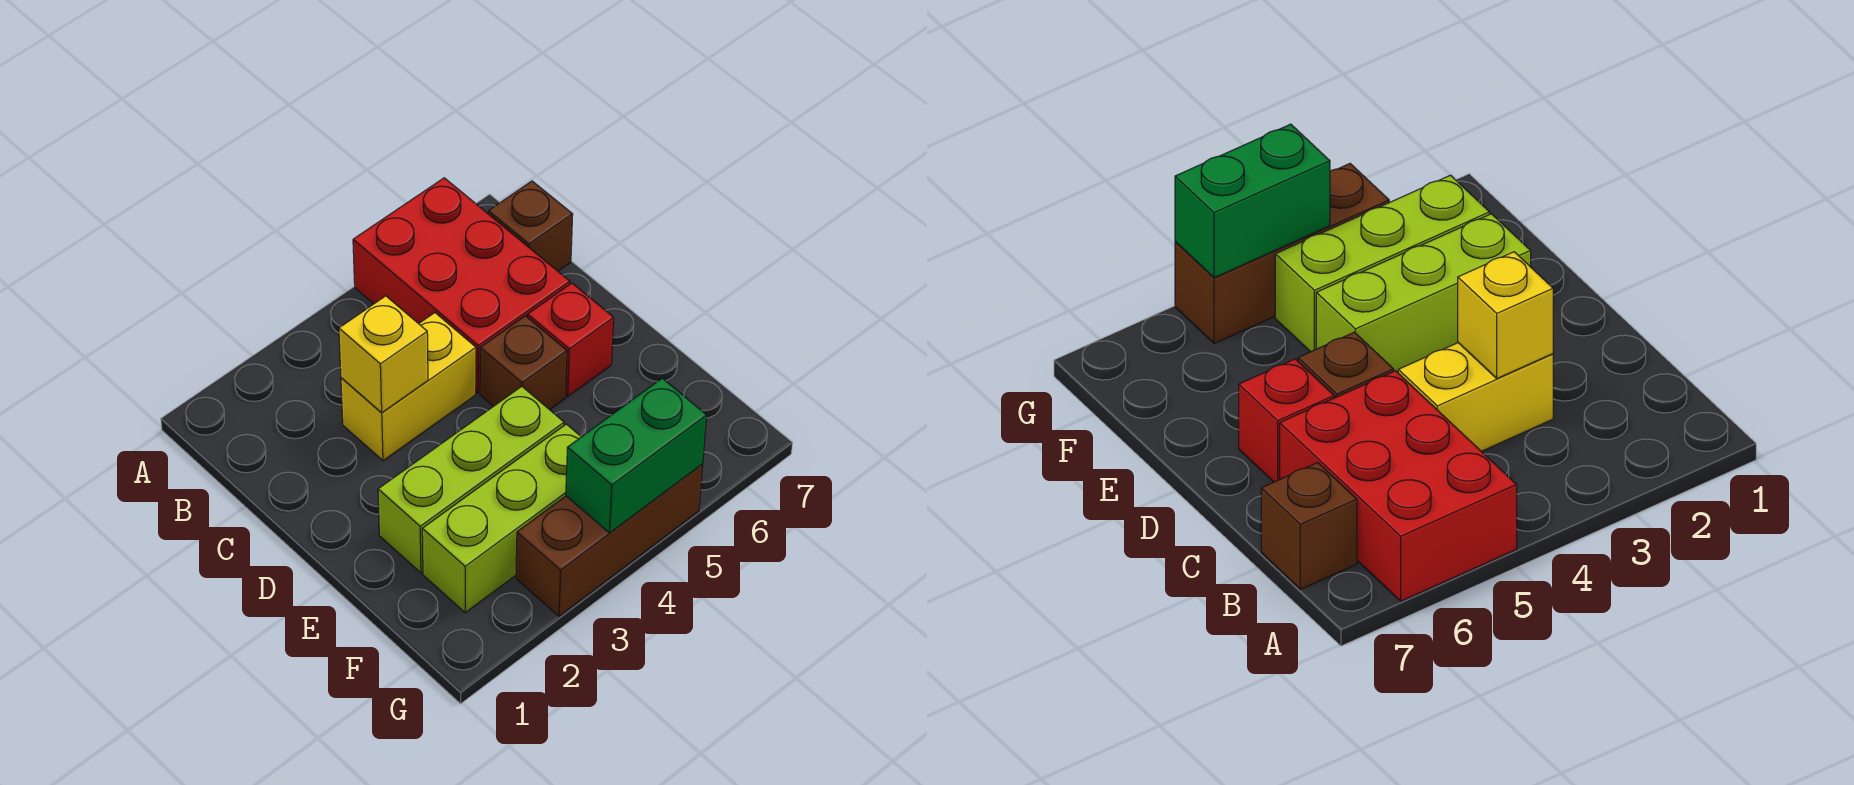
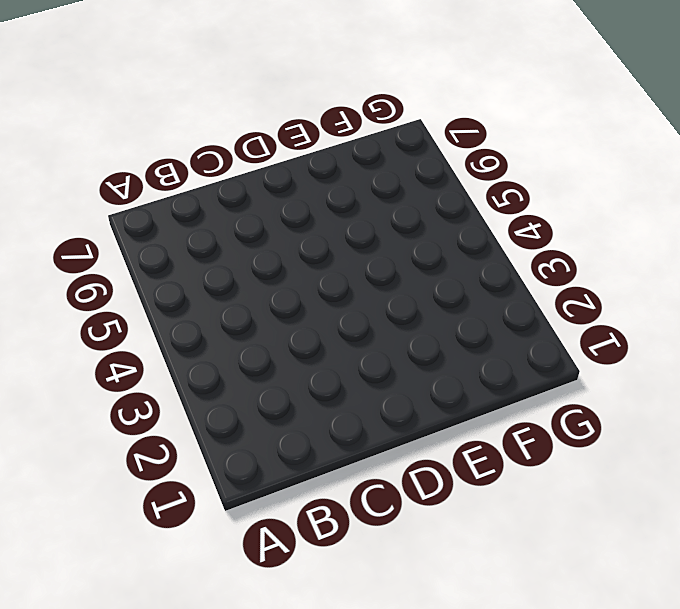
none -> red brick A5:C6 level 1
none -> brown brick B7 level 1

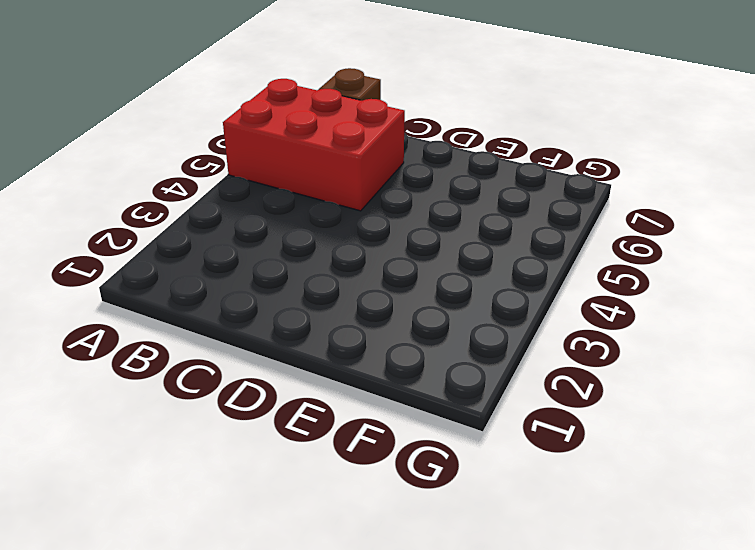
none -> yellow brick C3:C4 level 1
none -> brown brick D5 level 1

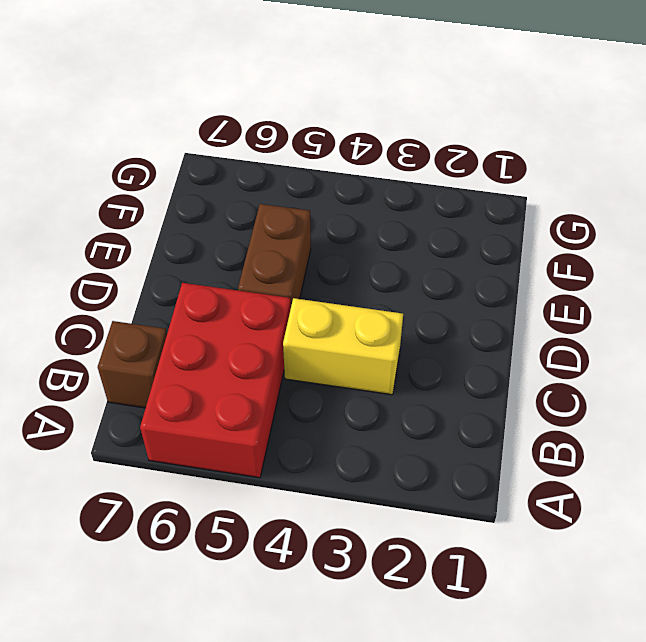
brown brick D5:E5 level 1 -> brown brick D5 level 1
none -> red brick D6 level 1
none -> lime brick E2:E4 level 1

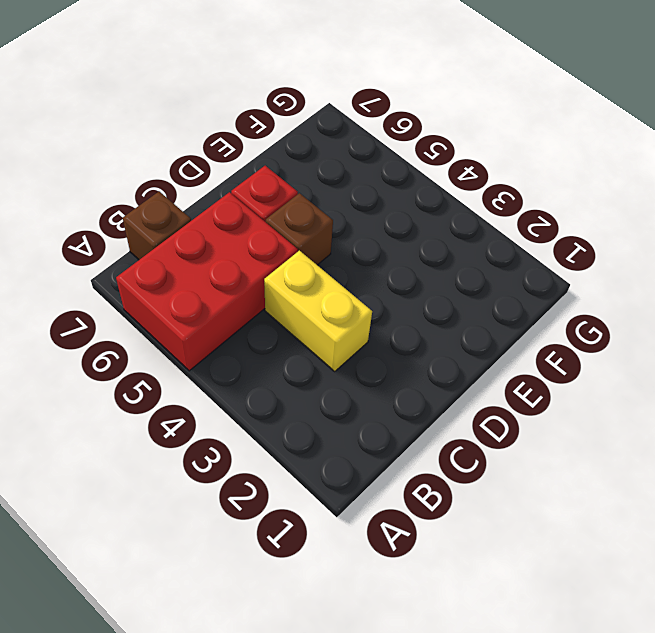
none -> lime brick E2:E4 level 1
none -> lime brick F2:F4 level 1

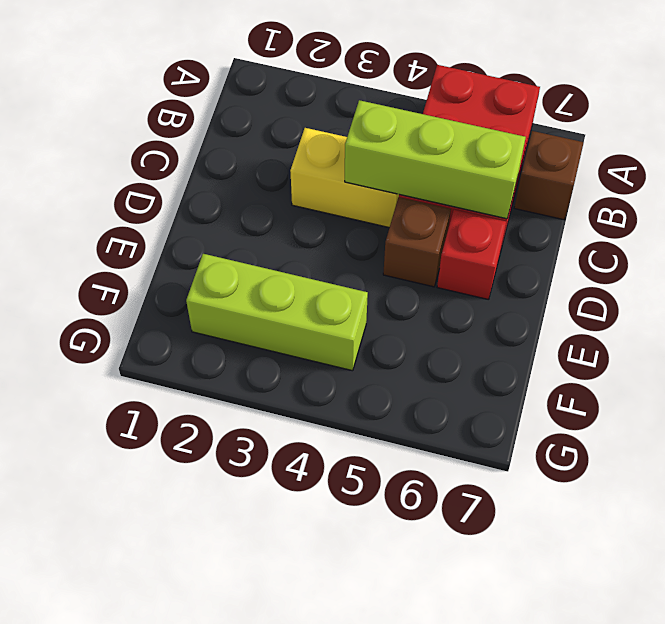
lime brick C4:C6 level 2 -> lime brick E2:E4 level 1
none -> brown brick G3:G5 level 1
none -> yellow brick C3 level 2

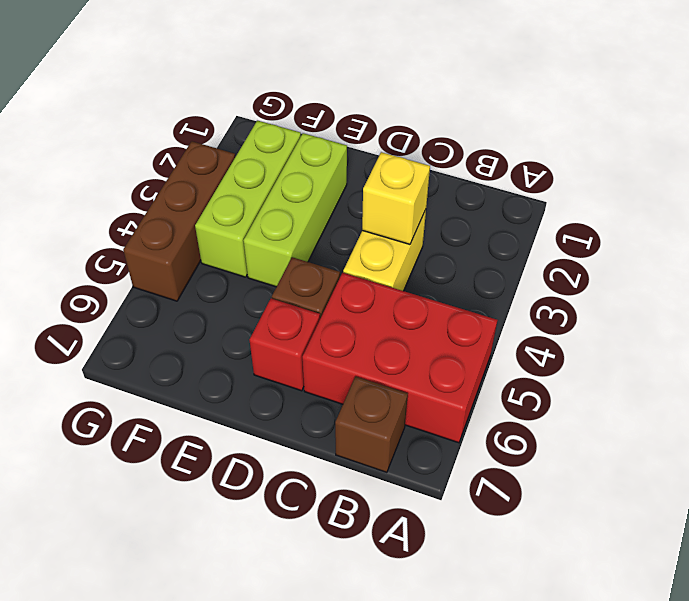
none -> green brick G4:G5 level 2

